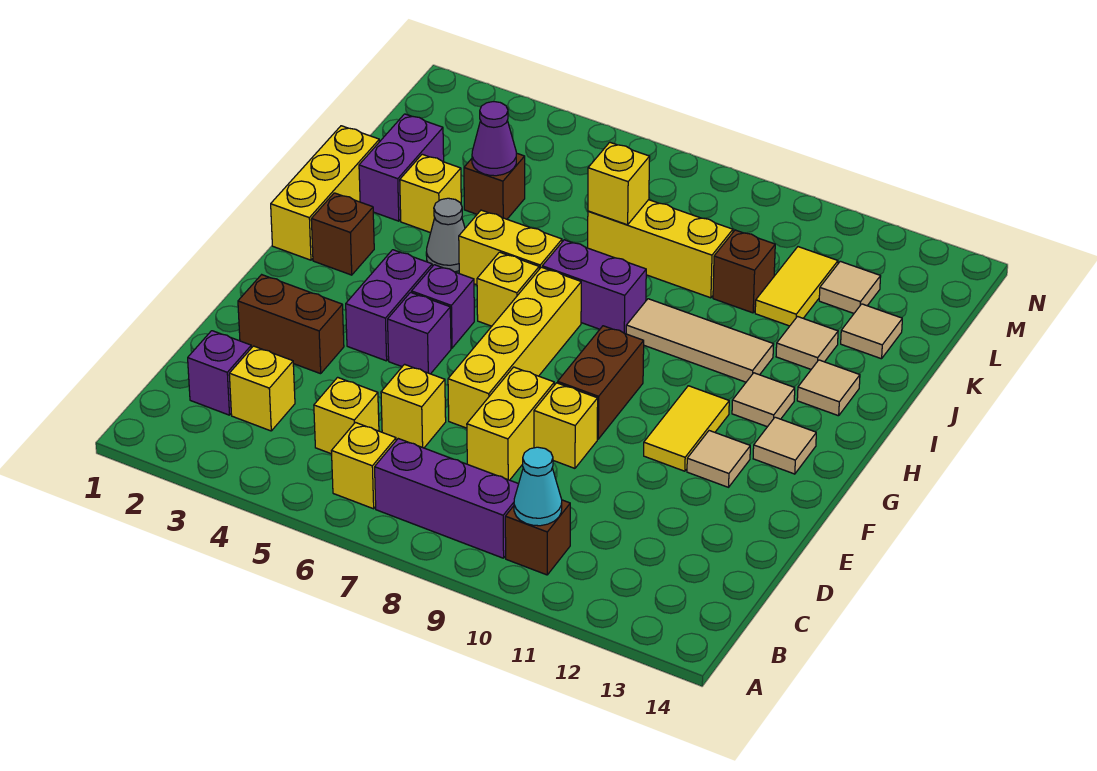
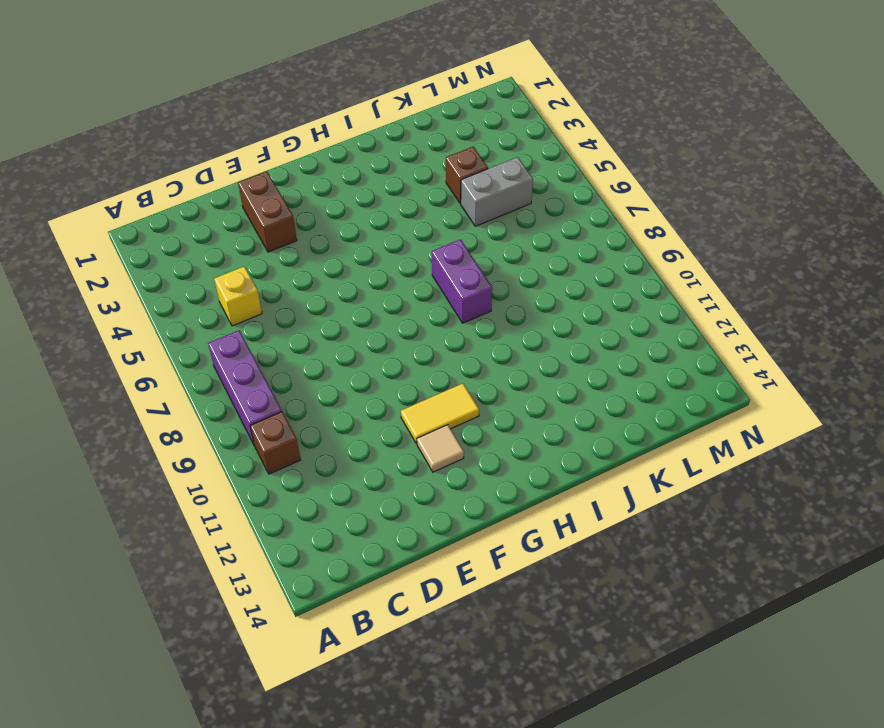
grey brick K5:L5 level 1 -> none
none -> yellow brick B6 level 1
none -> purple brick C2 level 1
none -> yellow brick C3 level 1
none -> yellow brick D6 level 1

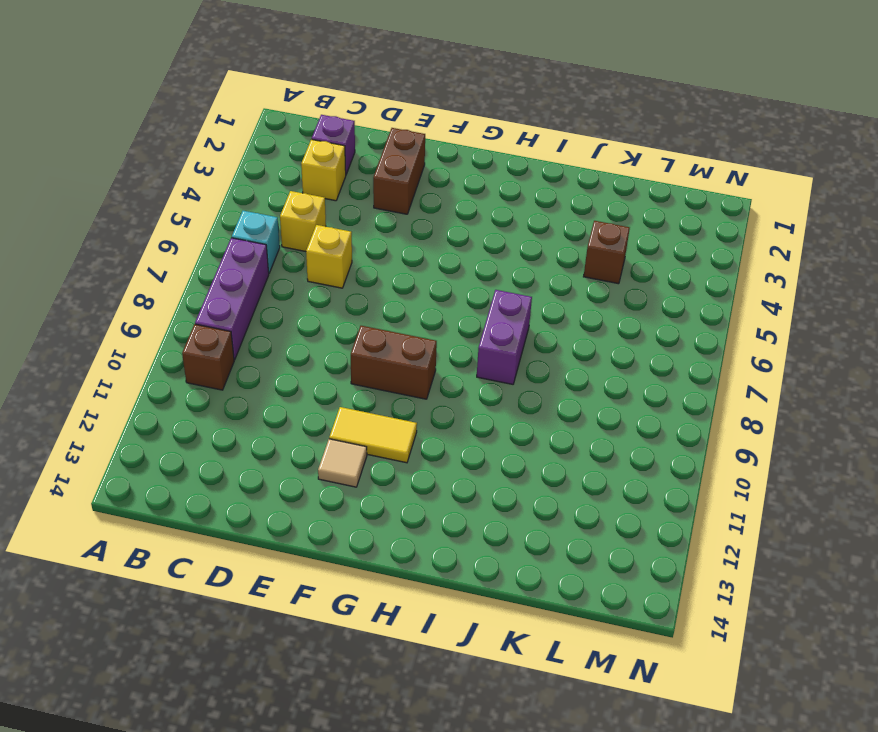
cyan brick B6 level 1 -> yellow brick B6 level 1
none -> yellow brick D8:E8 level 1
none -> yellow brick E7:H7 level 1
none -> yellow brick E9 level 1
none -> purple brick F4:G4 level 1

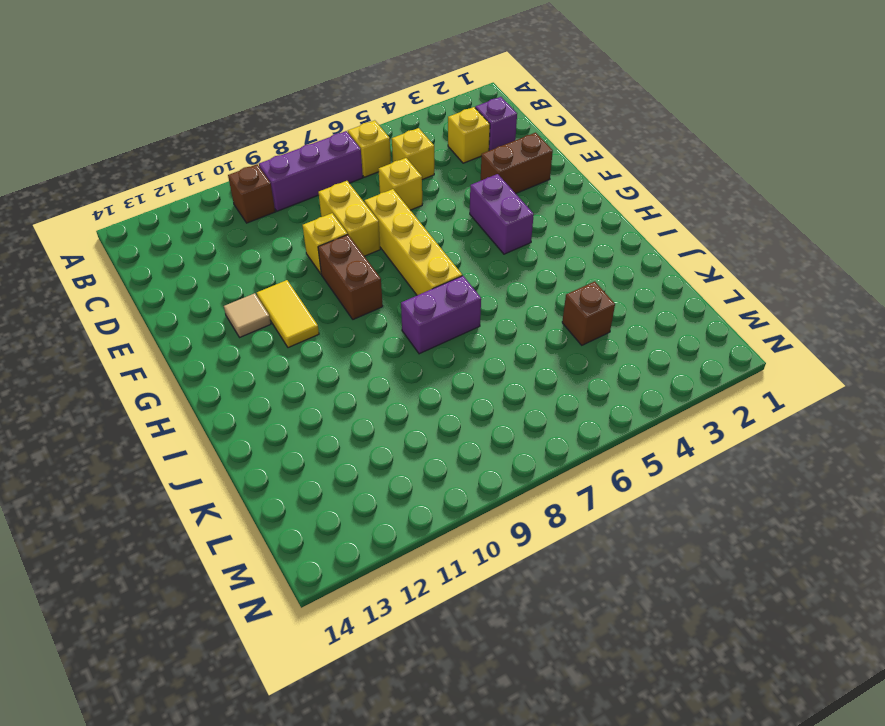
none -> purple brick F5 level 1
none -> purple brick G5 level 1
none -> tan tile G13 level 1
none -> yellow brick H1:J1 level 1

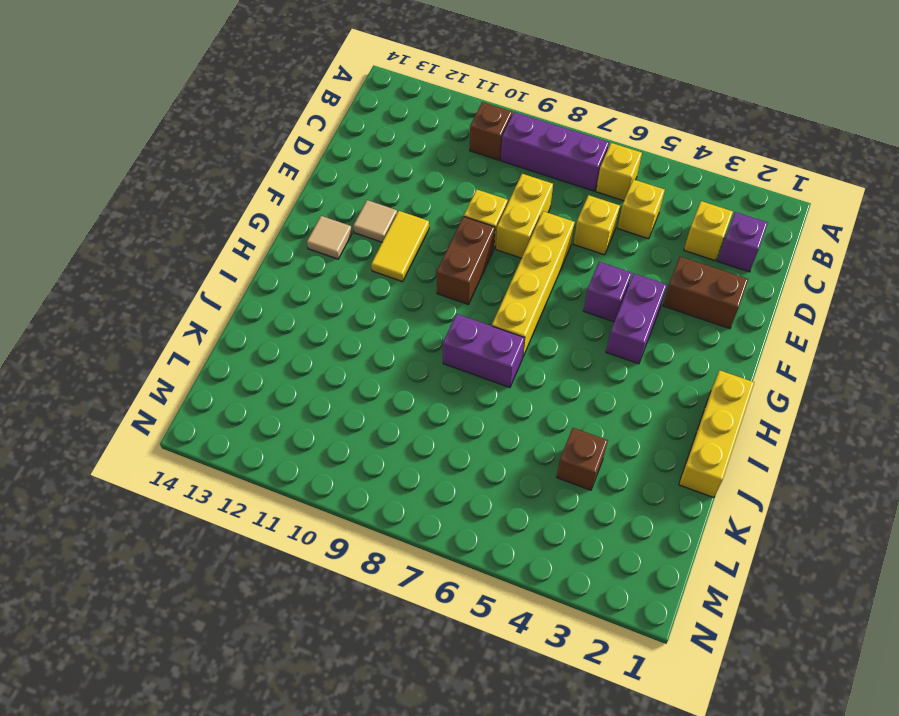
none -> purple brick G5 level 1
none -> brown brick H2 level 1
none -> yellow brick H6 level 1
none -> tan tile H12 level 1

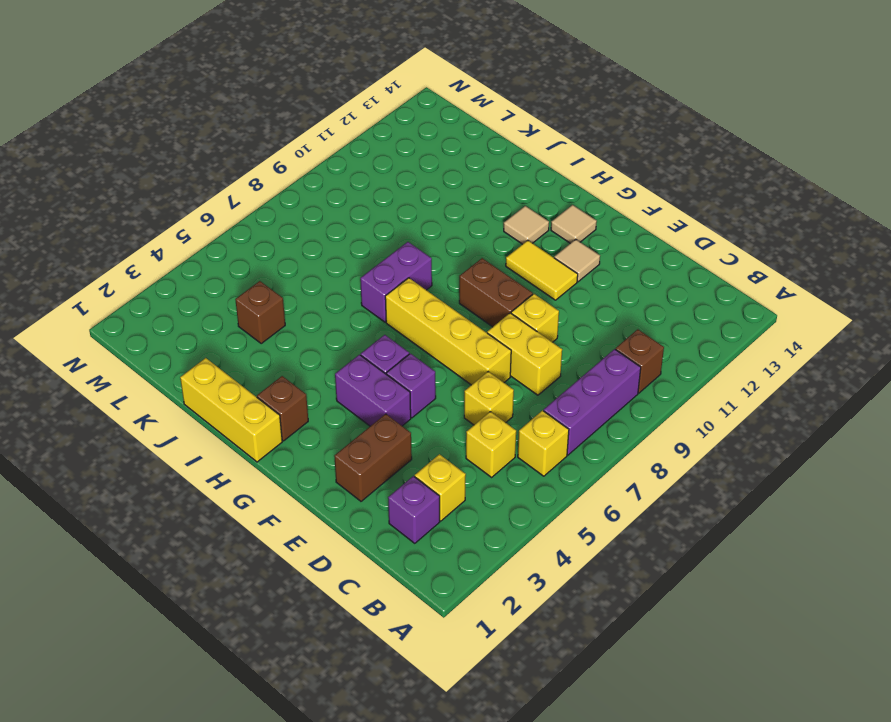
none -> yellow brick H6 level 1
none -> grey cone I4 level 1
none -> yellow brick I5:I6 level 1
none -> tan tile I9:I11 level 1

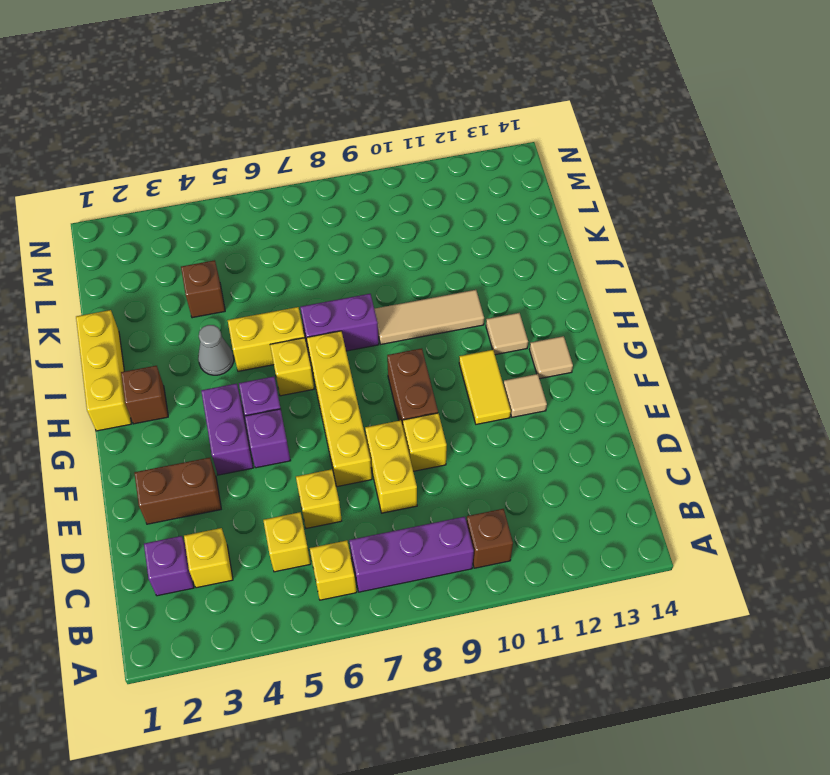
none -> tan tile I13 level 1
none -> purple brick J2:K2 level 1
none -> yellow brick J3 level 1
none -> tan tile J12 level 1

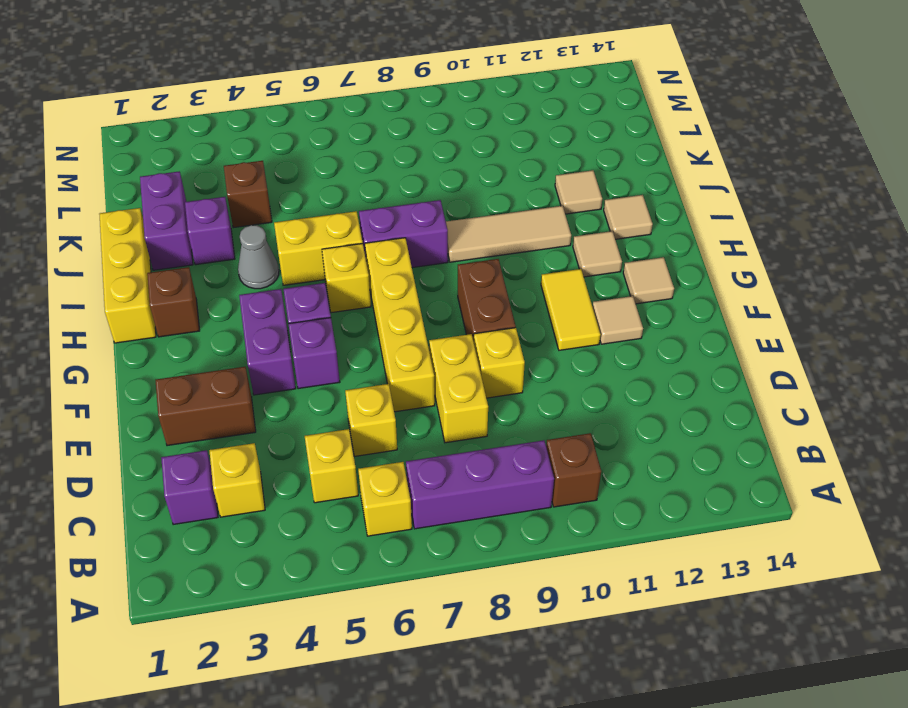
purple brick J3 level 1 -> yellow brick J3 level 1
none -> yellow brick K7:K9 level 1
none -> brown brick K10 level 1
none -> yellow tile K11:L11 level 1
none -> tan tile K13 level 1

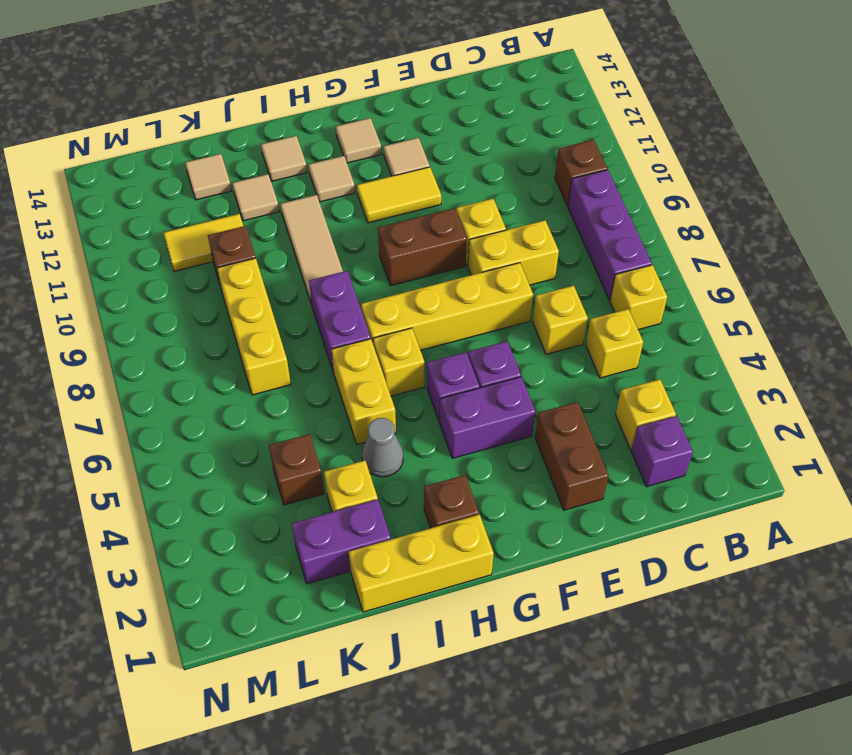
none -> tan tile L12 level 1
none -> cyan cone B10 level 2
none -> purple cone K4 level 2
none -> yellow brick K7 level 2

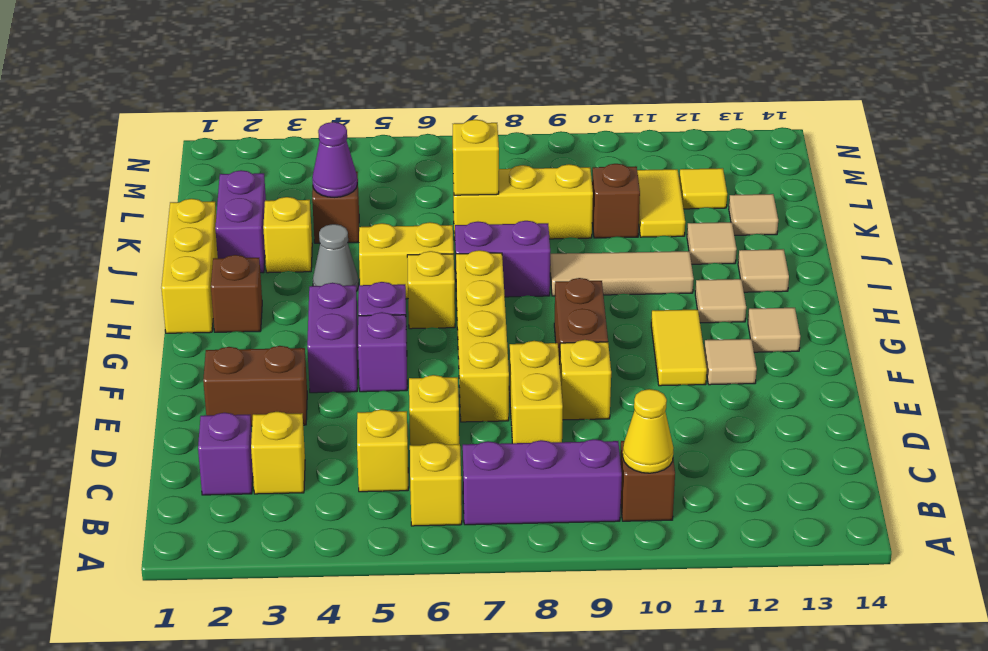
yellow cone B10 level 2 -> cyan cone B10 level 2
yellow tile L12 level 1 -> tan tile L12 level 1

